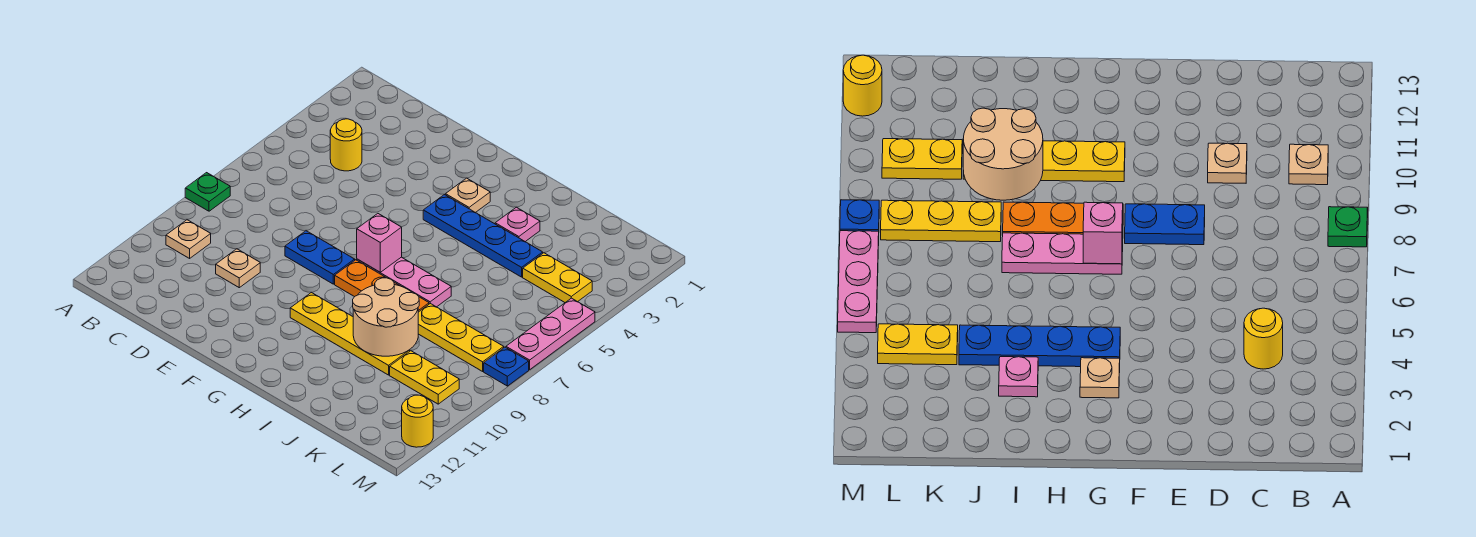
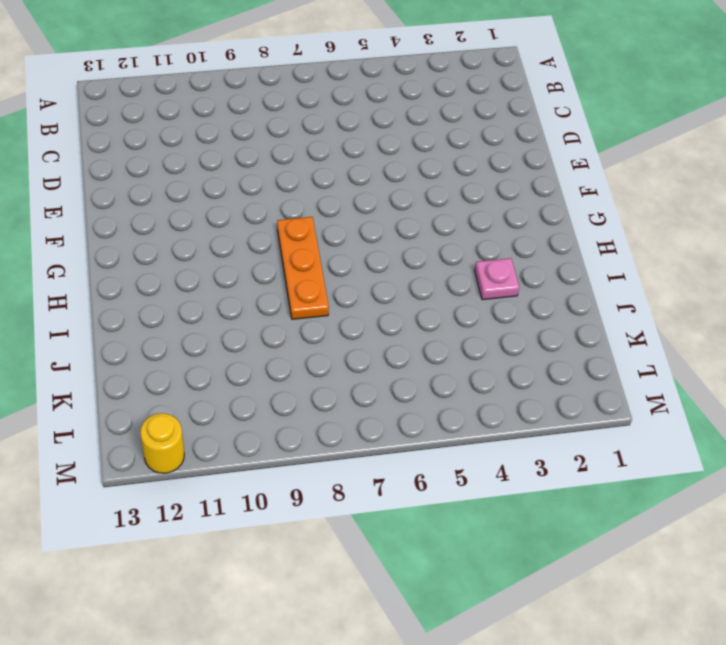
none -> green plate A8 level 1
none -> tan plate B10 level 1
none -> yellow round brick C4 level 1

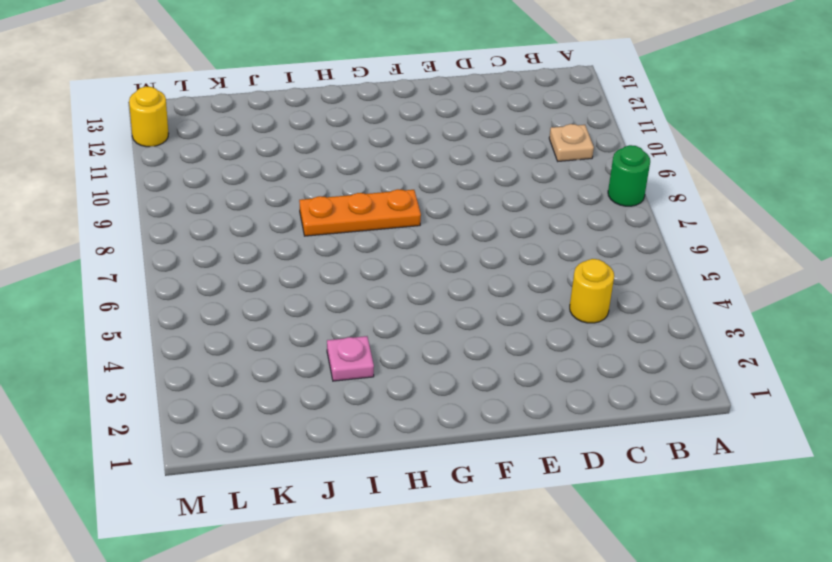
green round brick A8 level 1 -> green plate A8 level 1
none -> tan plate D10 level 1
none -> blue plate E8:F8 level 1
none -> tan plate G3 level 1

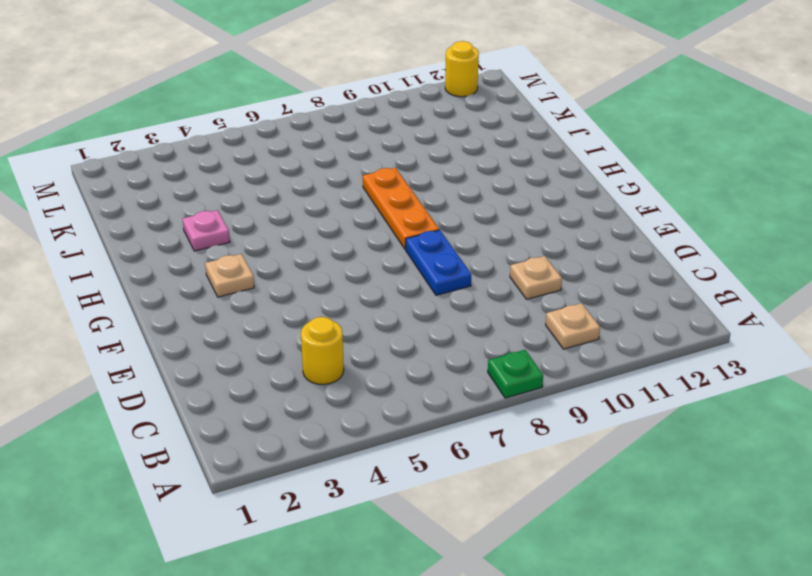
none -> blue plate G4:J4 level 1
none -> pink plate G7:I7 level 1
none -> yellow plate G10:J10 level 1

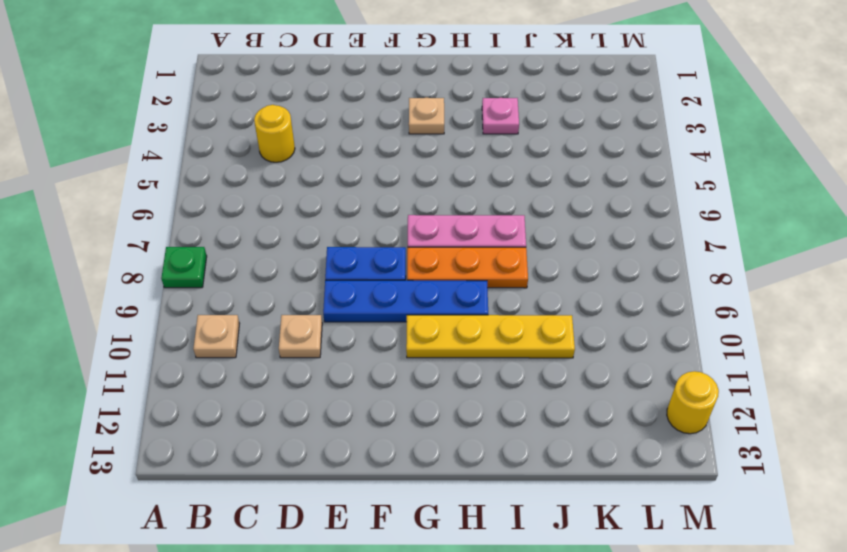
blue plate E9:H9 level 1 -> blue plate G4:J4 level 1
none -> yellow plate J8:L8 level 1
none -> yellow plate K4:L4 level 1
none -> yellow plate K10:L10 level 1

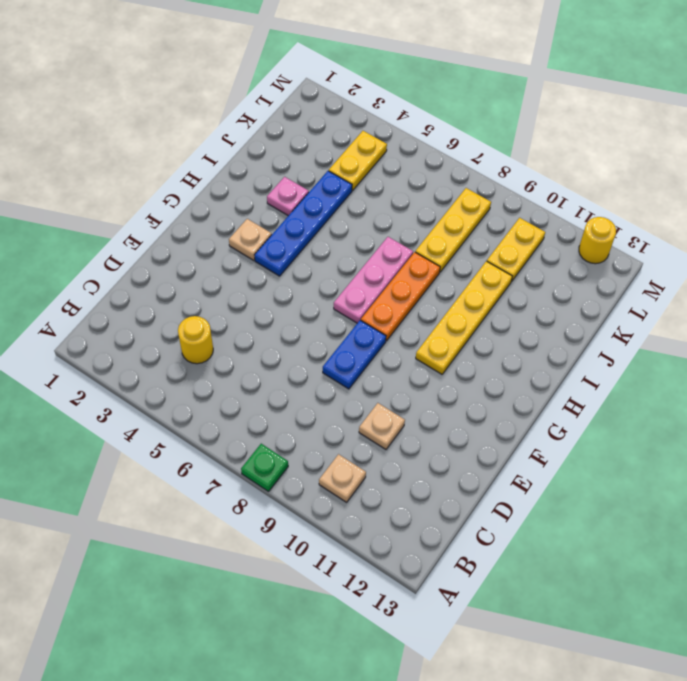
none -> pink plate M5:M7 level 1
none -> blue plate M8 level 1
none -> pink brick G7 level 2

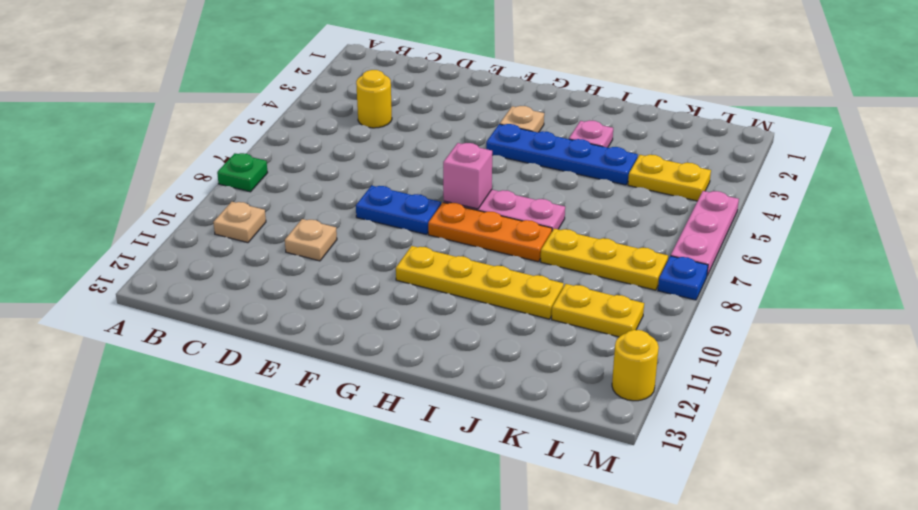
none -> tan round brick I9:J10 level 2

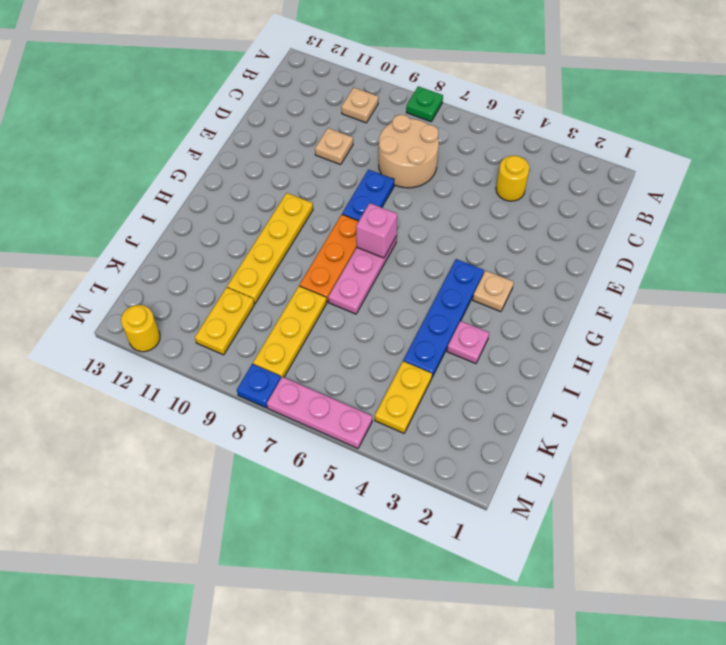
tan round brick C7:D8 level 1 -> tan round brick I9:J10 level 2

